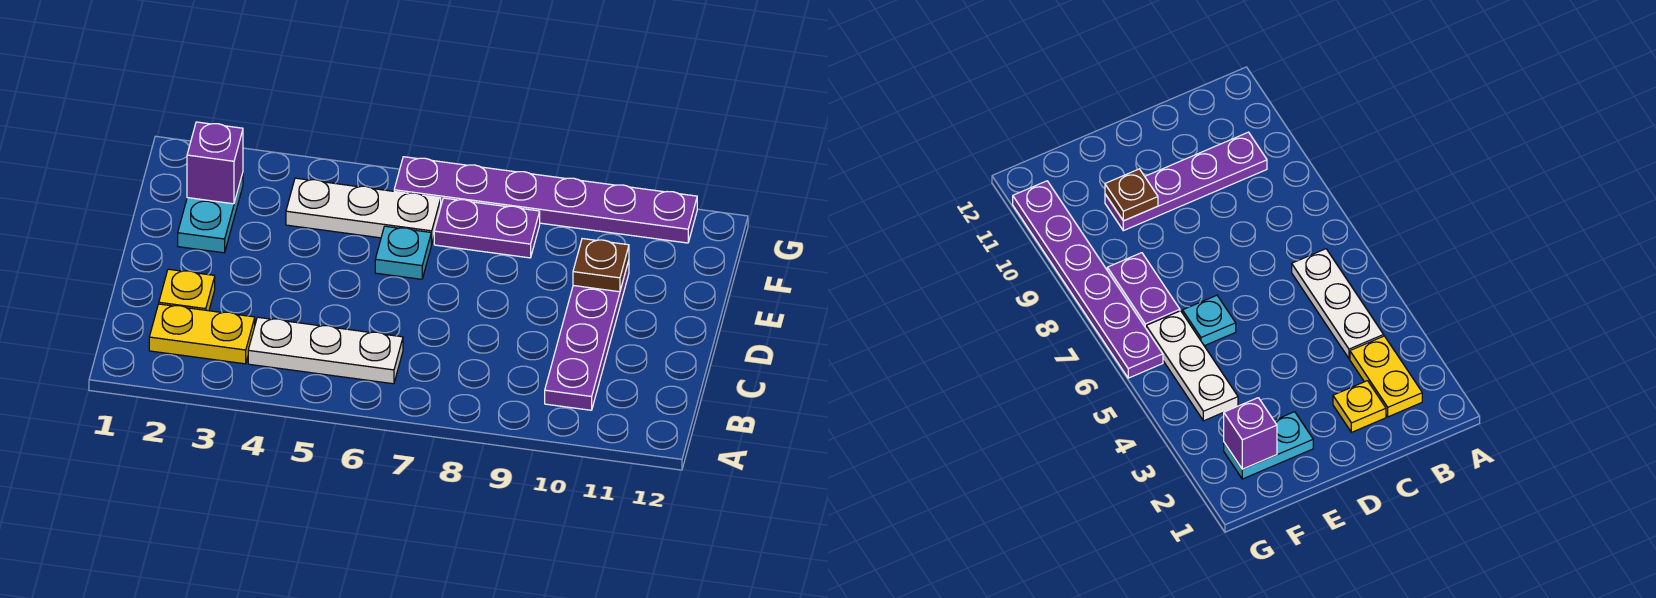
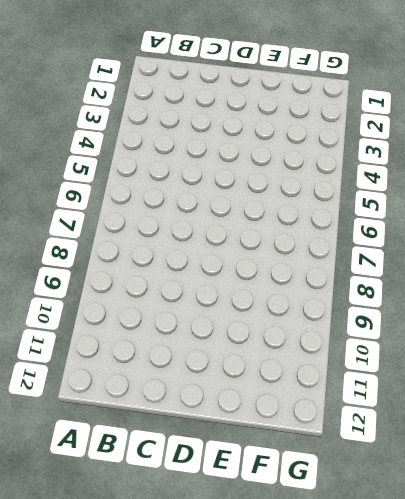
none -> yellow plate B2:B3 level 1
none -> white plate B4:B6 level 1

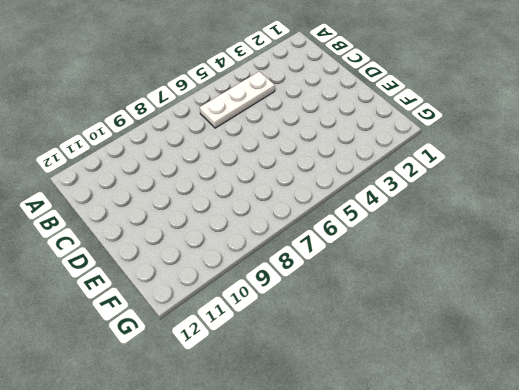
none -> yellow plate B2:B3 level 1
none -> purple plate B10:E10 level 1

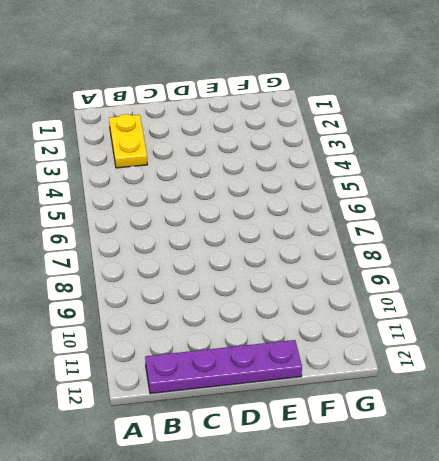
purple plate B12:E12 level 1 -> purple plate B10:E10 level 1
none -> white plate B4:B6 level 1
none -> yellow plate C2 level 1

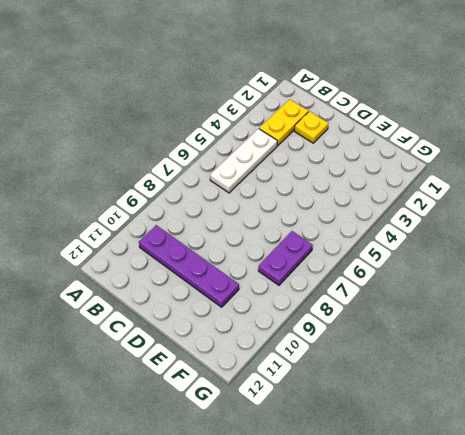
none -> cyan plate E2:F2 level 1
none -> cyan plate E6 level 1

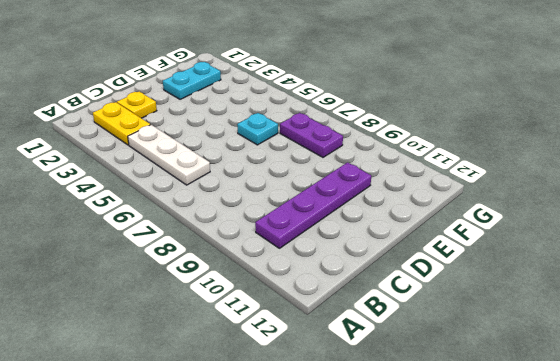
none -> white plate F4:F6 level 1
none -> purple plate G6:G11 level 1

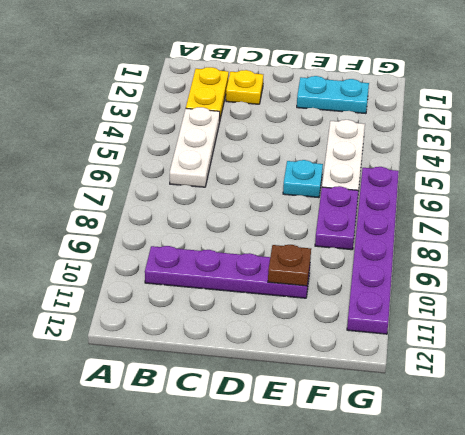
none -> purple brick F2 level 2

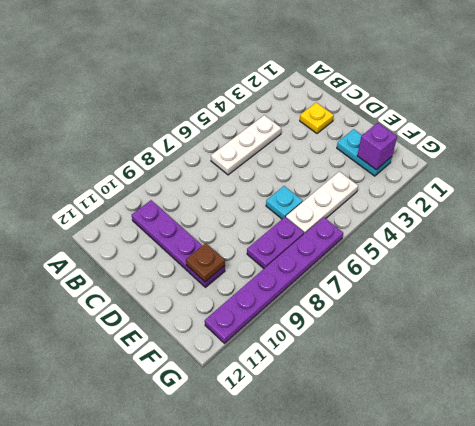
none -> yellow plate B2:B3 level 1

